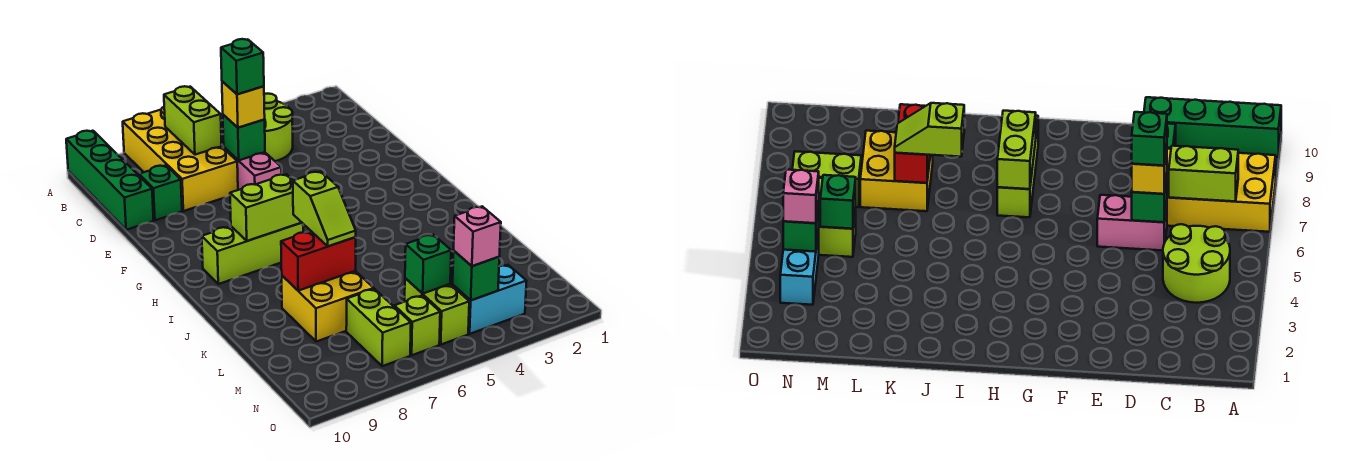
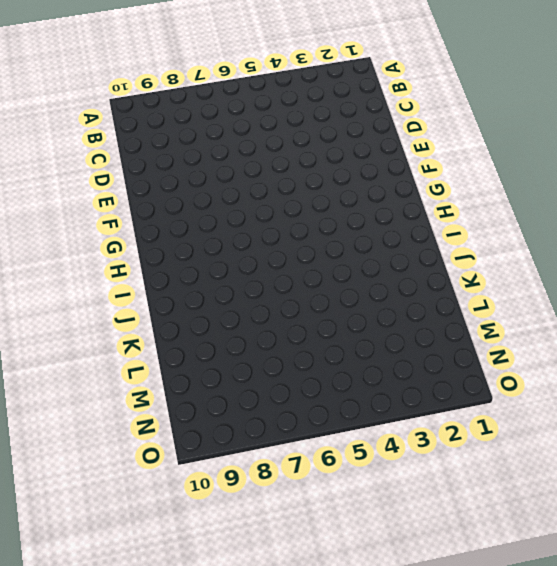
none -> yellow brick A7:D8 level 1
none -> green brick A10:D10 level 1
none -> lime round brick B4:C5 level 1

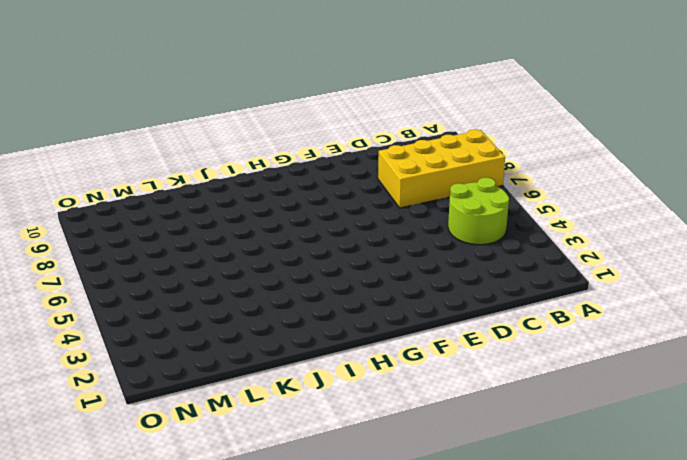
none -> green brick A10:D10 level 1
none -> pink brick D6:E6 level 1
none -> green brick D9 level 1

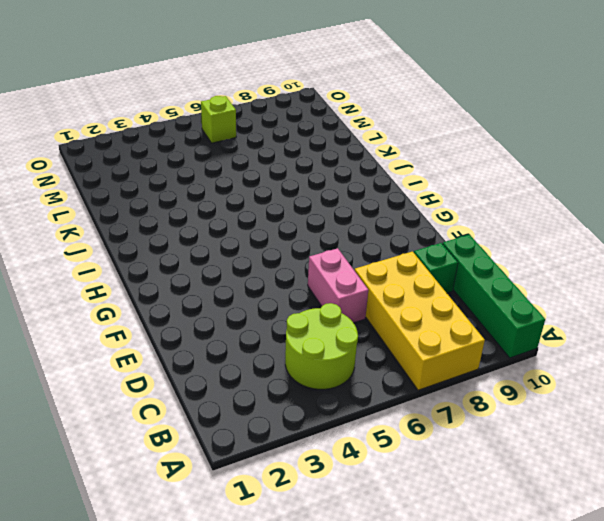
none -> lime brick H7:H9 level 1
none -> yellow brick K7:L8 level 1
none -> lime brick M5:N5 level 1

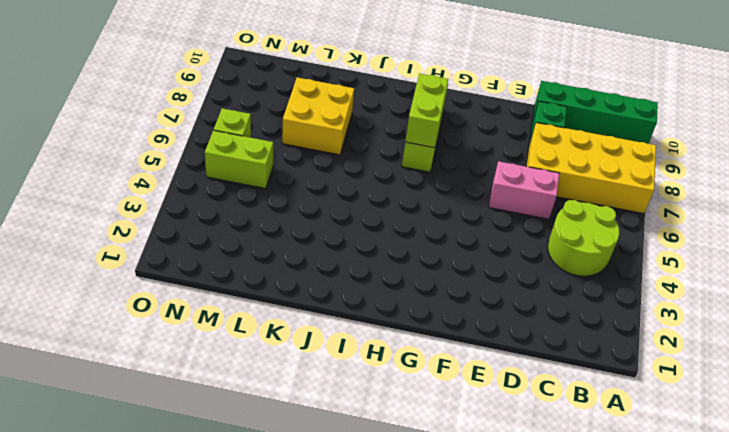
none -> lime brick M7:N7 level 1
none -> cyan brick N3:N4 level 1
none -> lime brick B7:C7 level 2

